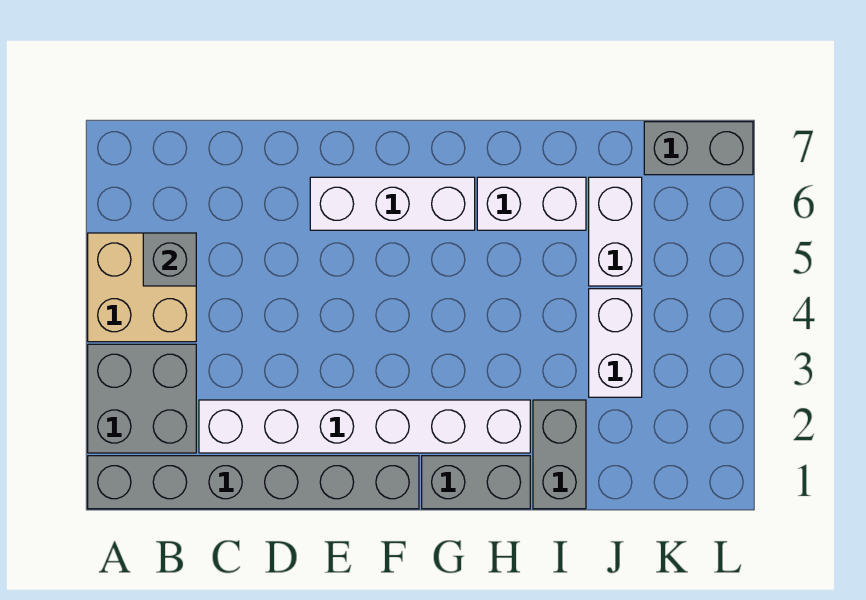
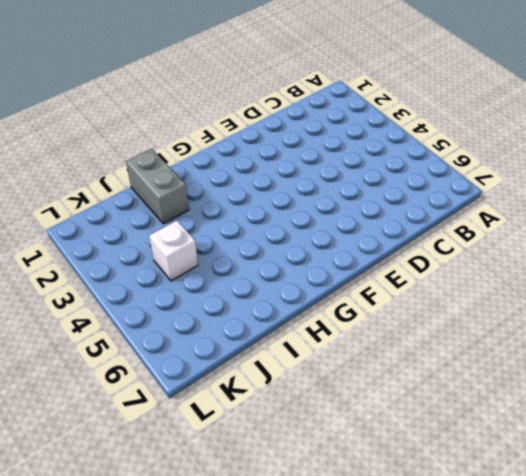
white brick J4 level 1 -> white brick J3:J4 level 1
none -> grey brick A1:F1 level 1
none -> grey brick A2:B3 level 1
none -> tan brick A4:B5 level 1

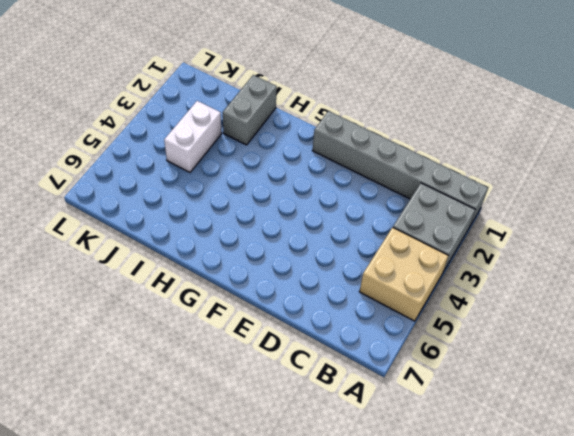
none -> white brick C2:H2 level 1
none -> white brick E6:G6 level 1
none -> grey brick G1:H1 level 1

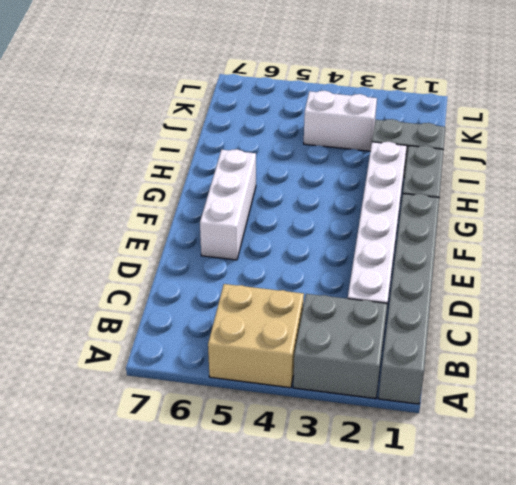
none -> white brick H6:I6 level 1
none -> white brick J5:J6 level 1
none -> grey brick K7:L7 level 1

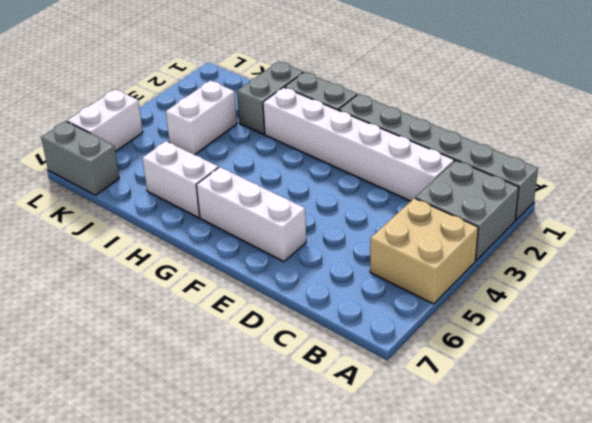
white brick L5:L6 level 1 -> white brick J5:J6 level 1
none -> grey brick B5 level 2

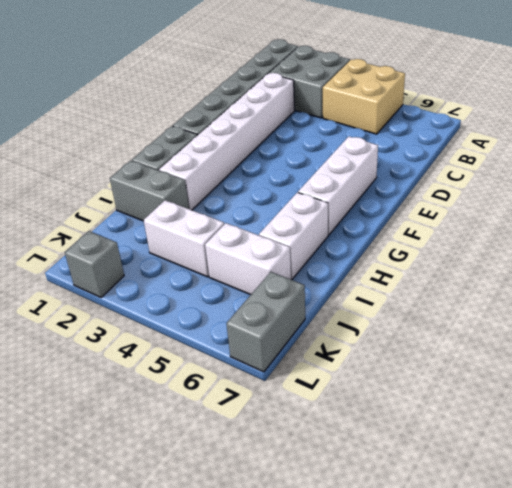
grey brick L2 level 1 -> grey brick B5 level 2

